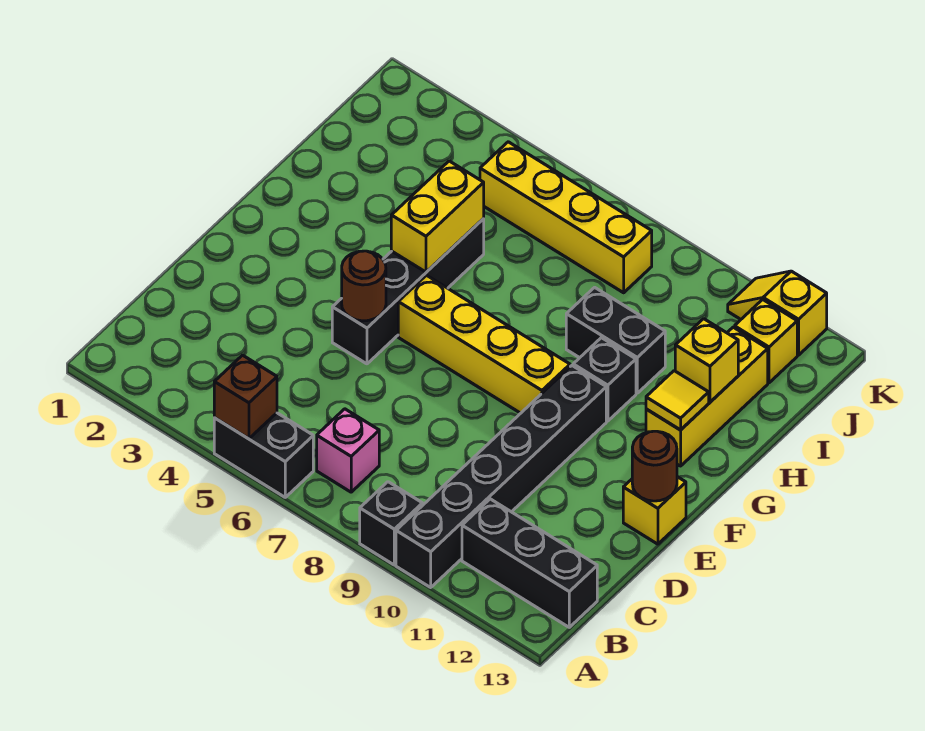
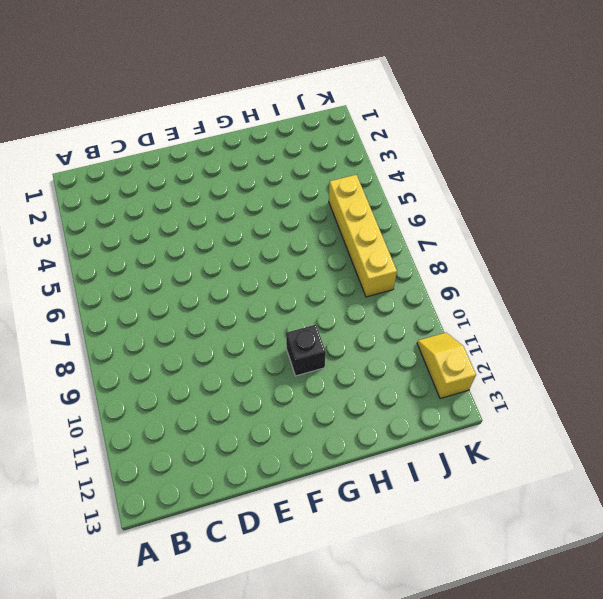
none -> black brick A5:A6 level 1
none -> black brick A9 level 1
none -> black brick A10:F10 level 1

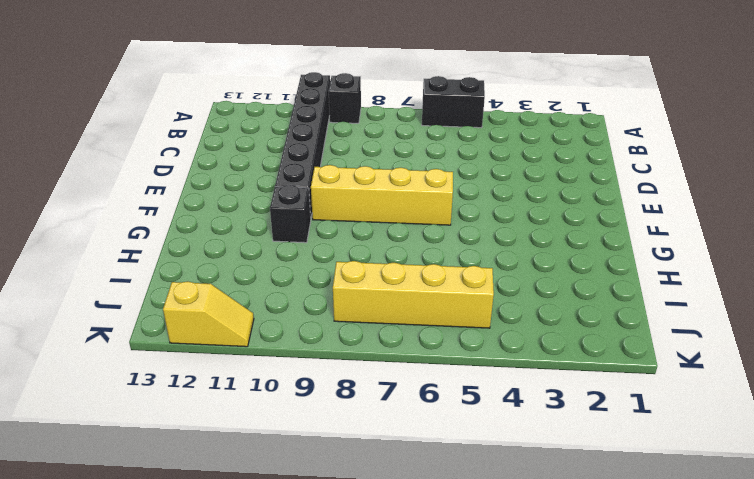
none -> pink brick B7 level 1
none -> black brick B11:B13 level 1
none -> black brick E5:H5 level 1

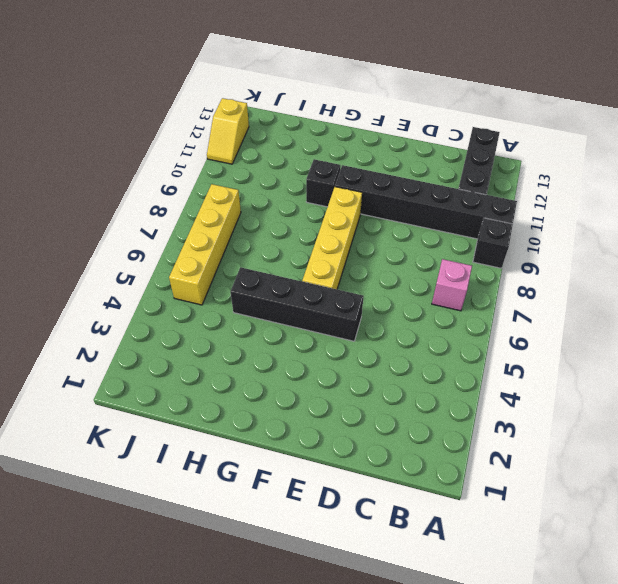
none -> black brick A5:A6 level 1
none -> yellow brick E13 level 1
none -> yellow brick G12:I12 level 1

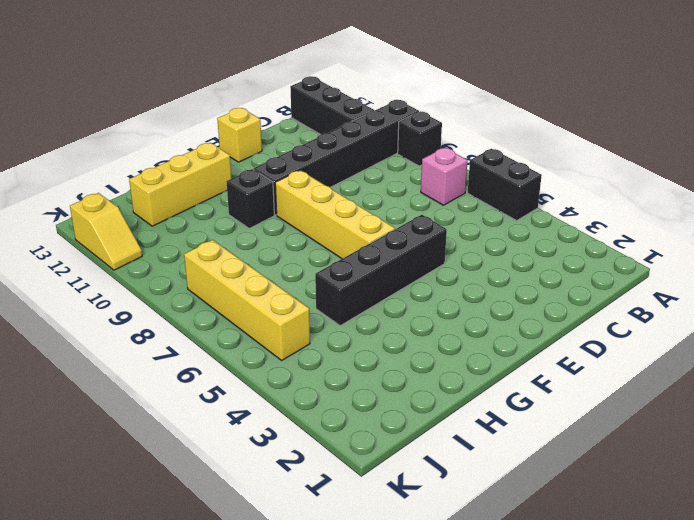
none -> black brick H9:H10 level 1
none -> yellow brick J12 level 1
none -> brown brick A5 level 2

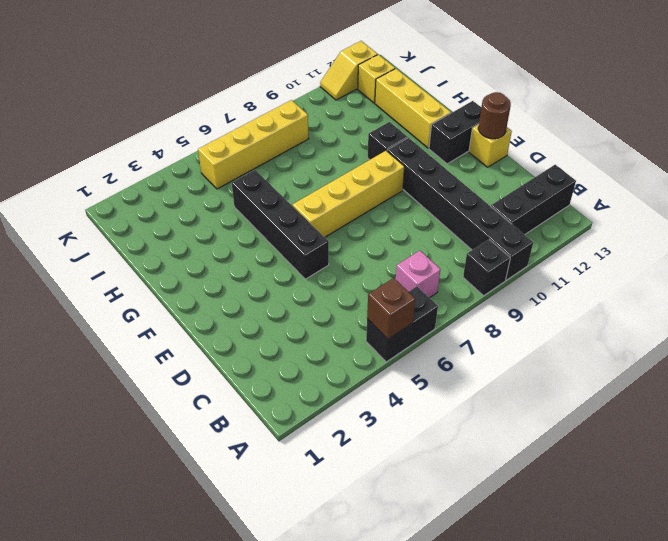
black brick F12:F13 level 1 -> black brick H9:H10 level 1
none -> brown round brick E5 level 2
none -> yellow brick G5:H5 level 2
none -> yellow tile G12 level 2

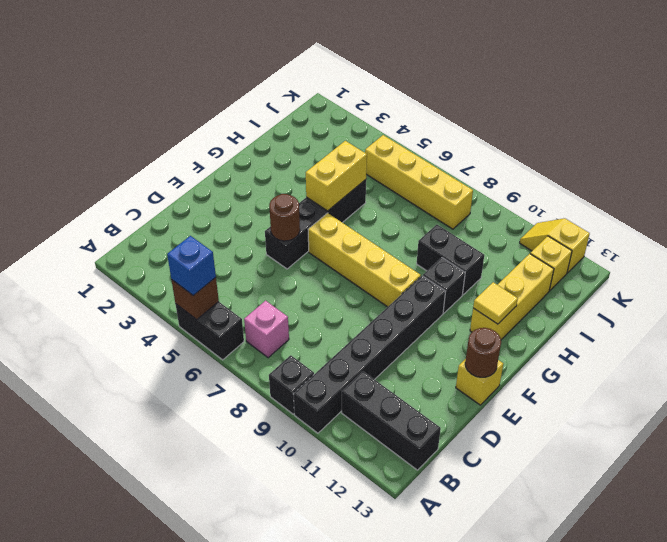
blue brick A5 level 3 -> none
none -> yellow brick H12 level 2

